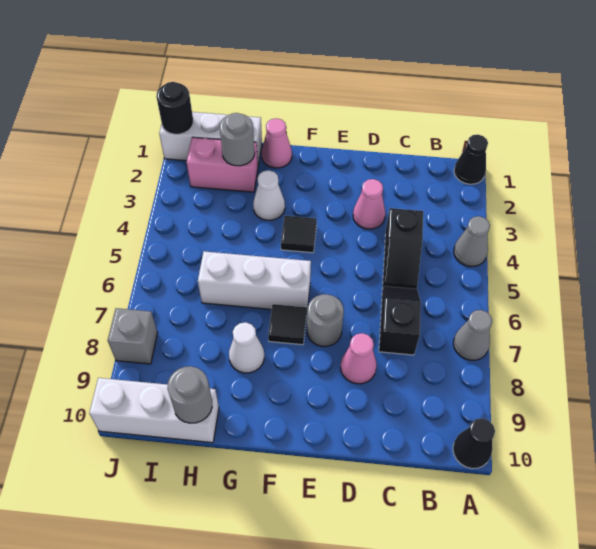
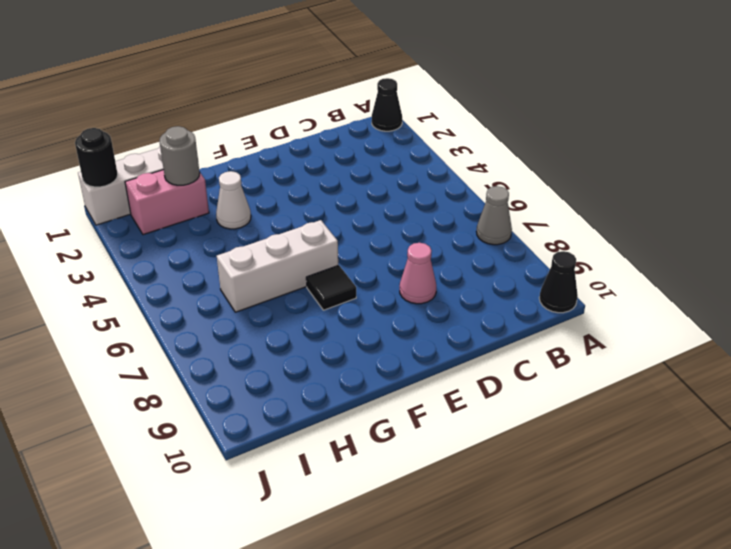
none -> grey cone A4 level 1
none -> black slope C4:C5 level 1 top 4
none -> black slope C6:C7 level 1 top 7

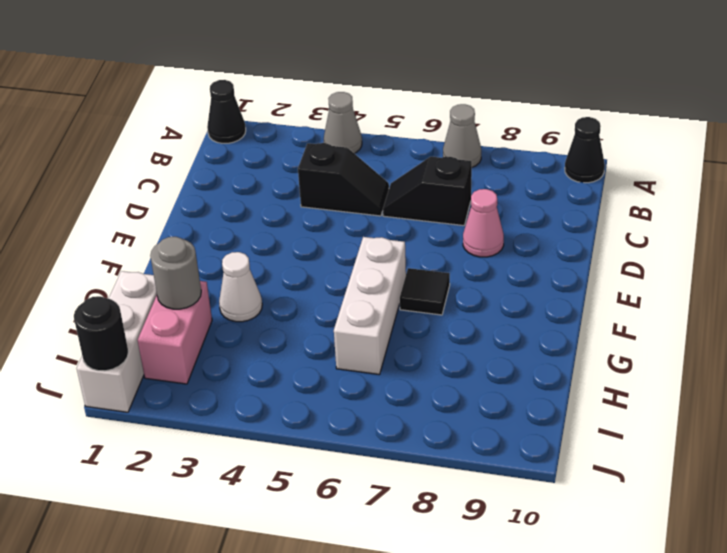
none -> pink cone D3 level 1
none -> grey round brick E7 level 1
none -> black tile F4 level 1

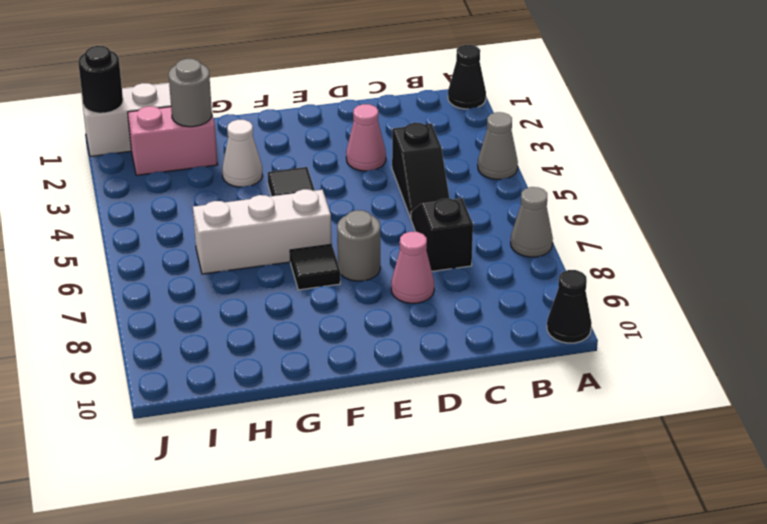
none -> pink cone G1 level 1
none -> white cone G8 level 1
none -> white brick H10:J10 level 1

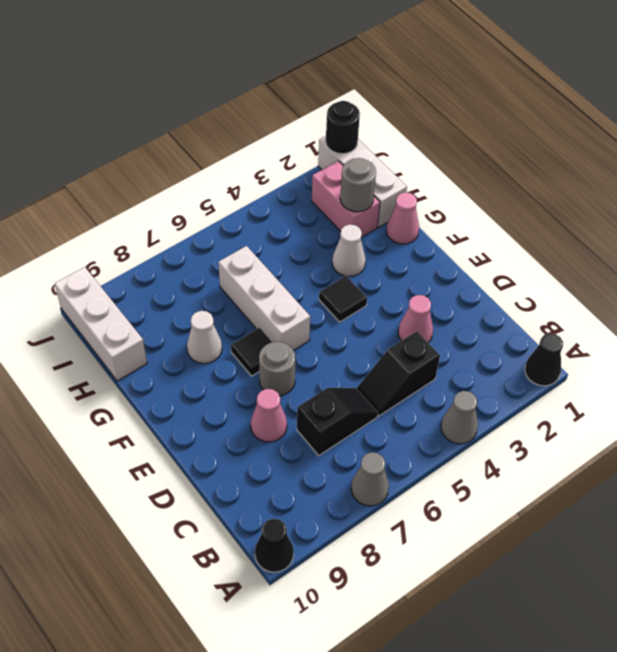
none -> grey brick J8 level 1
none -> grey round brick H10 level 2

